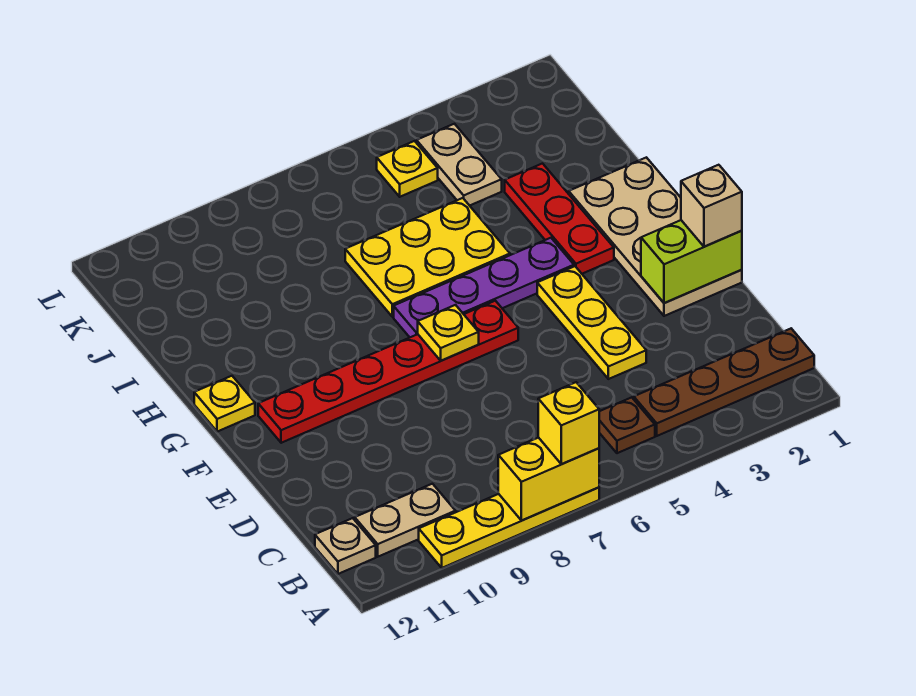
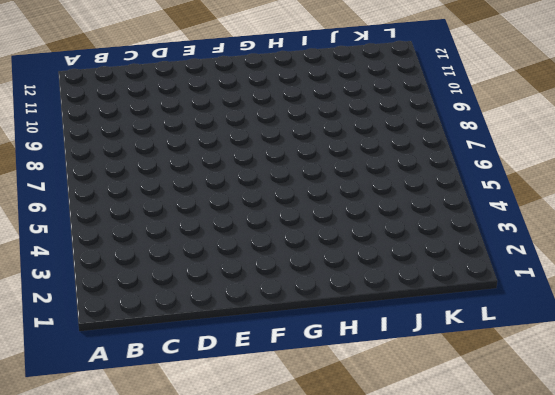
none -> yellow plate A7:A10 level 1
none -> brown plate B1:B4 level 1
none -> brown plate B5 level 1

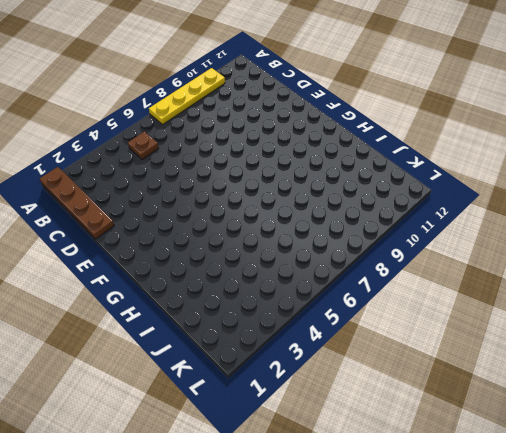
brown plate A1:D1 level 1 -> brown plate B1:B4 level 1
none -> tan plate B10:B11 level 1
none -> tan plate B12 level 1
none -> yellow plate D4:F4 level 1

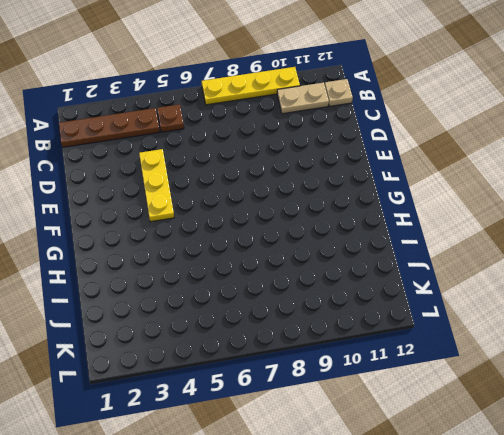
none -> tan plate E1:H2 level 1
none -> red plate F6:F11 level 1
none -> red plate G3:I3 level 1

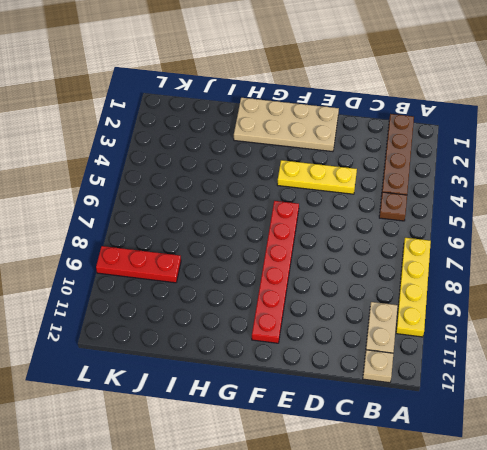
red plate J9:L9 level 1 -> red plate G3:I3 level 1
none -> purple plate G4:G7 level 1
none -> yellow plate G12 level 1
none -> yellow plate H5:I7 level 1

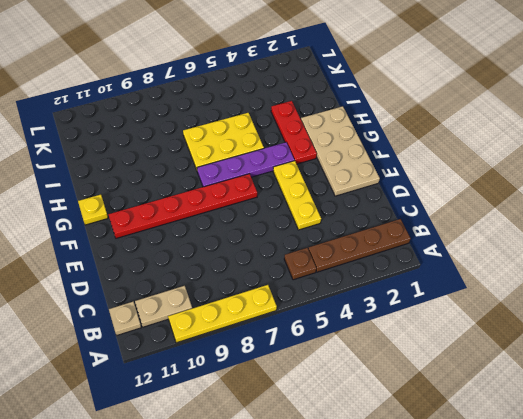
none -> tan plate J4:K4 level 1
none -> yellow plate K5 level 1
none -> yellow brick A7:A8 level 2

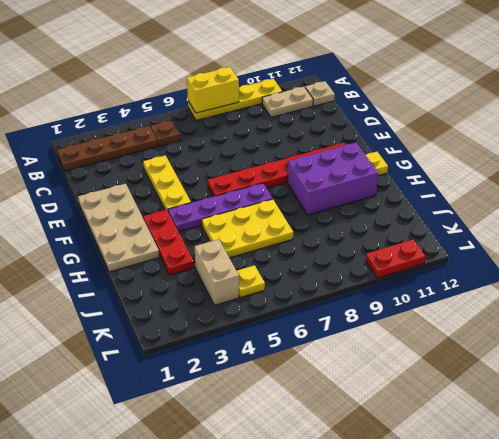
purple brick G9:H11 level 1 -> none
tan brick J4:K4 level 1 -> tan plate J4:K4 level 1
red plate L10:L11 level 1 -> none
none -> lime brick E1:E2 level 2
none -> yellow plate F7 level 2
none -> yellow brick A7 level 3

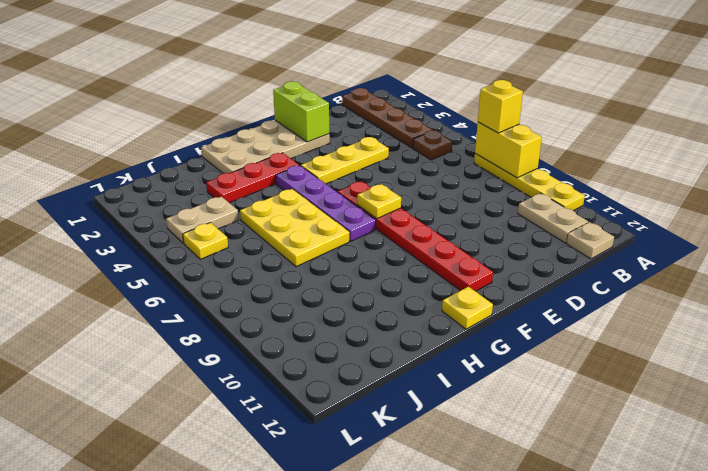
none -> tan brick E1 level 3

